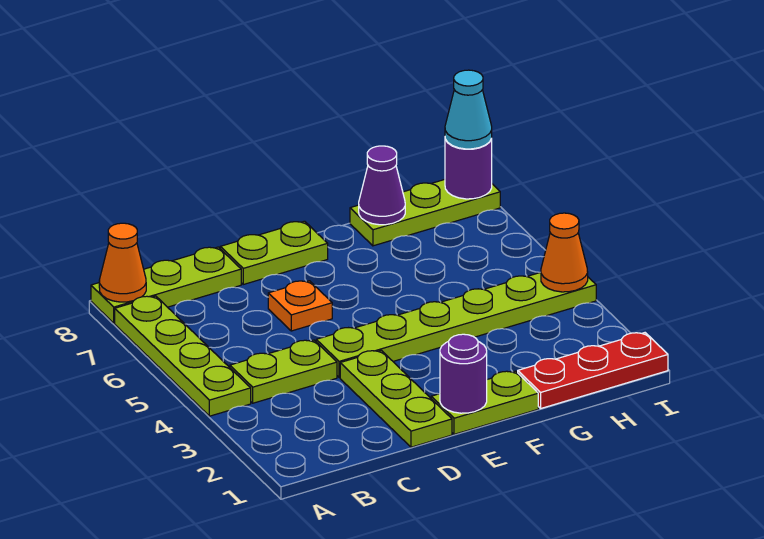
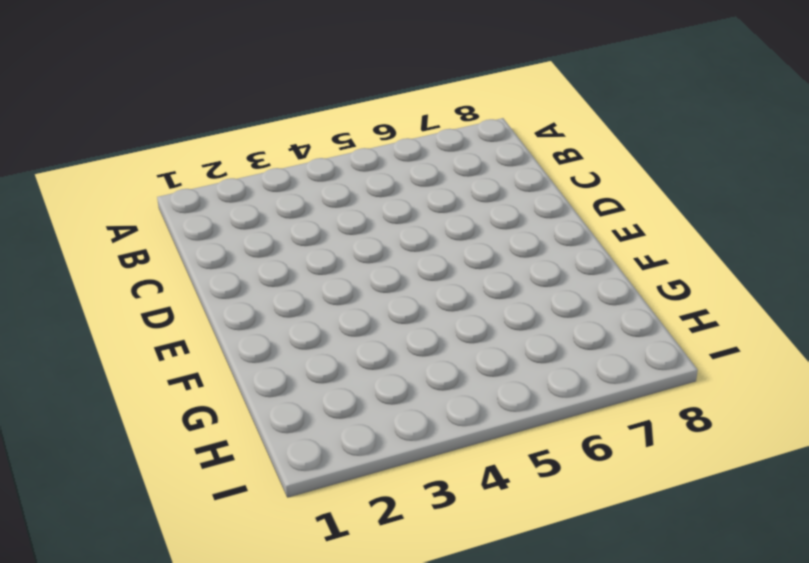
none -> lime plate A4:A7 level 1
none -> lime plate A8:C8 level 1
none -> lime plate B4:C4 level 1

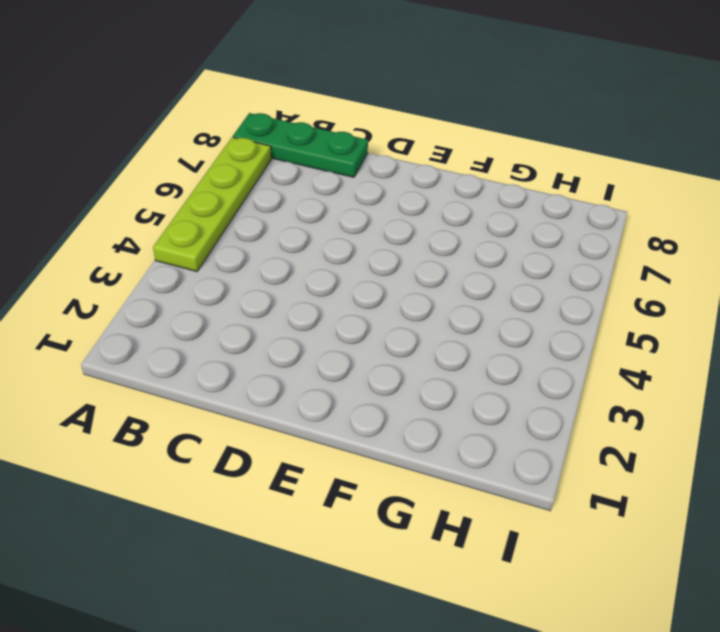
green plate A8:C8 level 1 -> lime plate A8:C8 level 1
none -> lime plate B4:C4 level 1
none -> lime plate D1:D3 level 1
none -> lime plate D4:I4 level 1

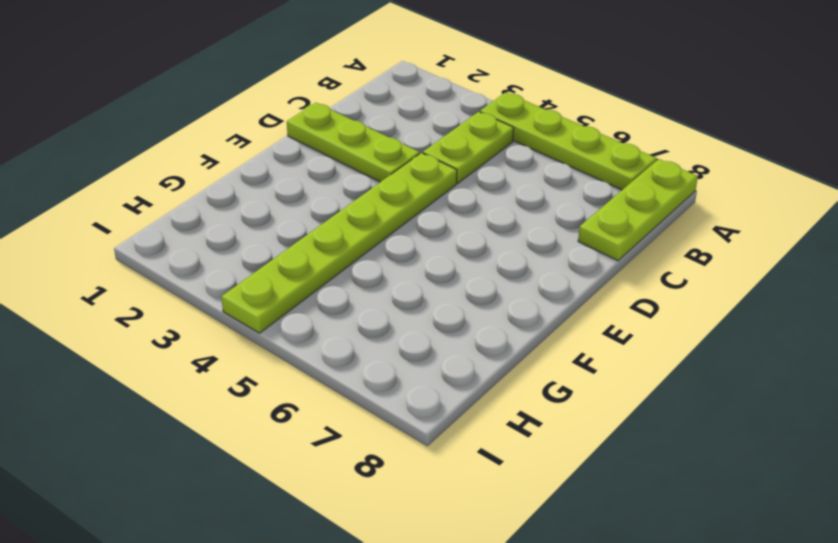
none -> orange plate D6 level 1
none -> lime plate D8:E8 level 1
none -> lime plate E1:F1 level 1

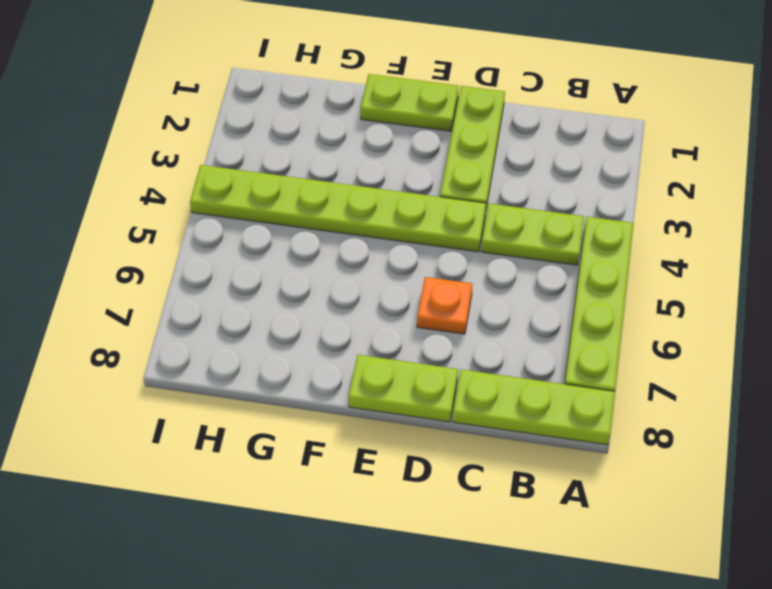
none -> red plate G1:I1 level 1
none -> lime plate G8:I8 level 1
none -> orange cone A8 level 2

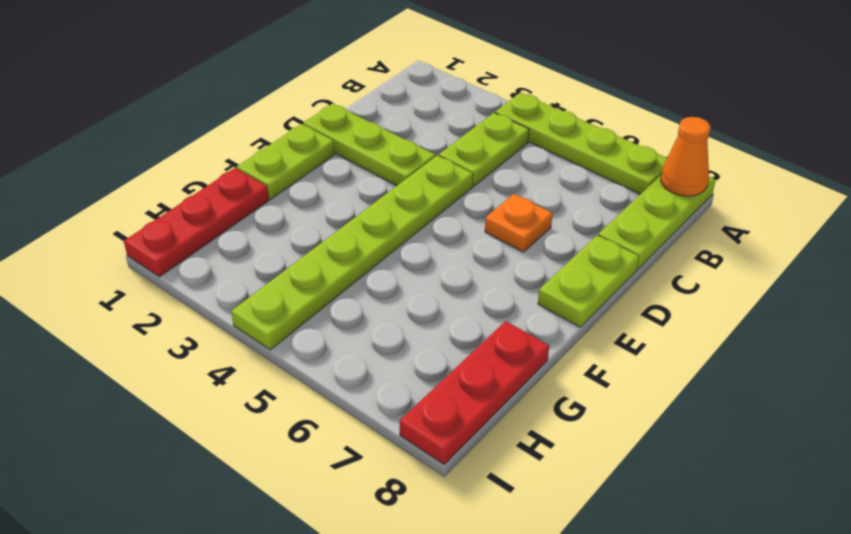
red plate G8:I8 level 1 -> lime plate G8:I8 level 1
none -> purple round brick E1 level 2
none -> purple cone G8 level 2
none -> orange cone I4 level 2

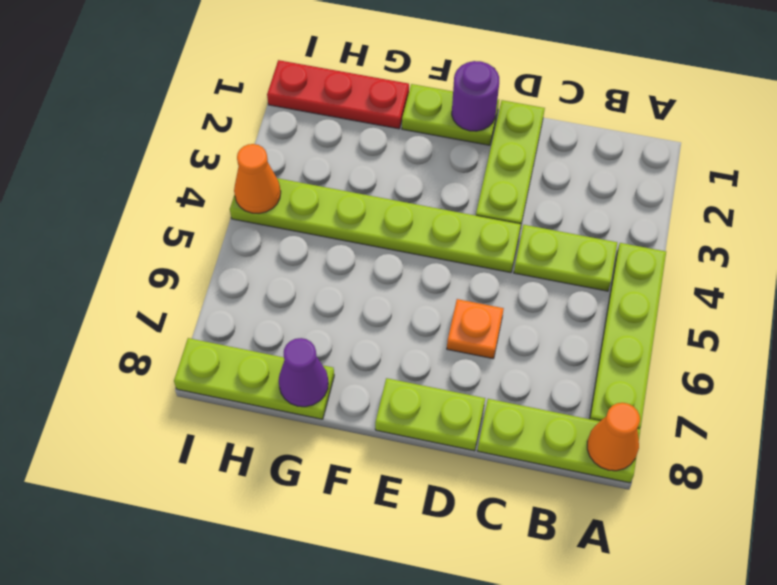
none -> purple round brick I8 level 2
none -> cyan cone I8 level 3

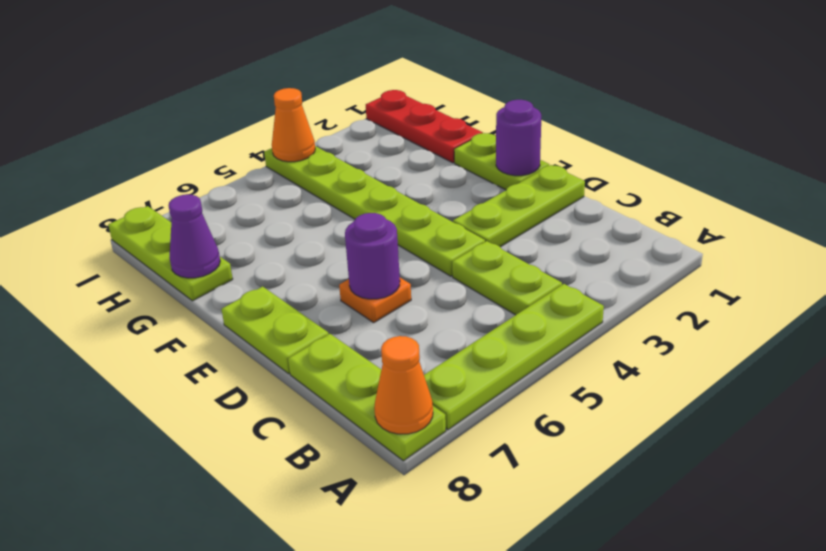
purple round brick D6 level 2 -> purple round brick I8 level 2
none -> cyan cone I8 level 3

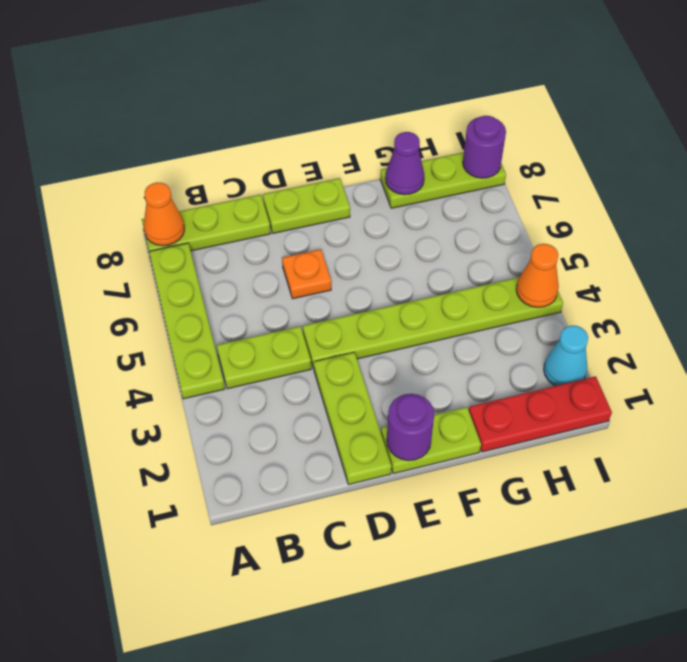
cyan cone I2 level 1 -> cyan cone I8 level 3

